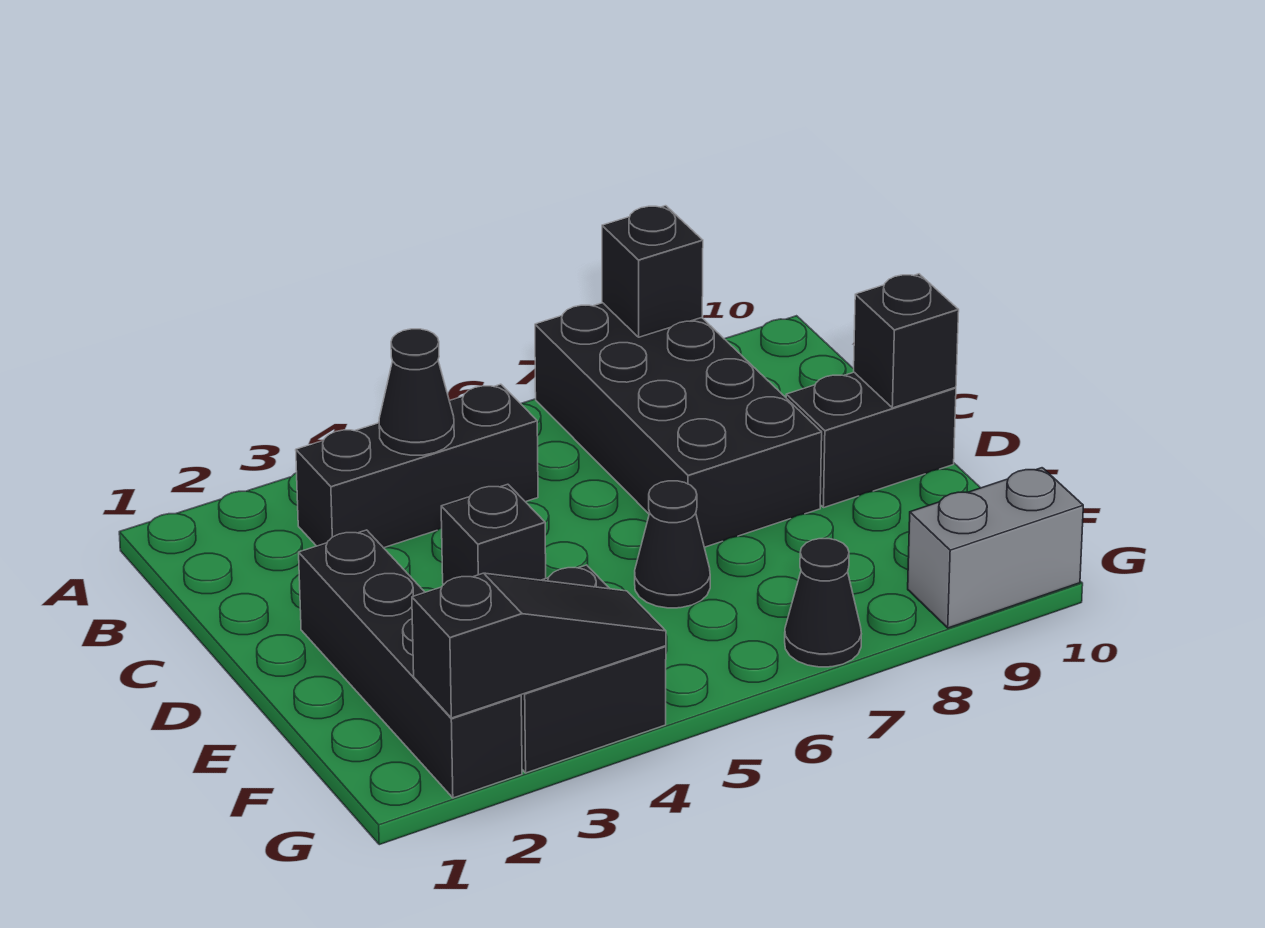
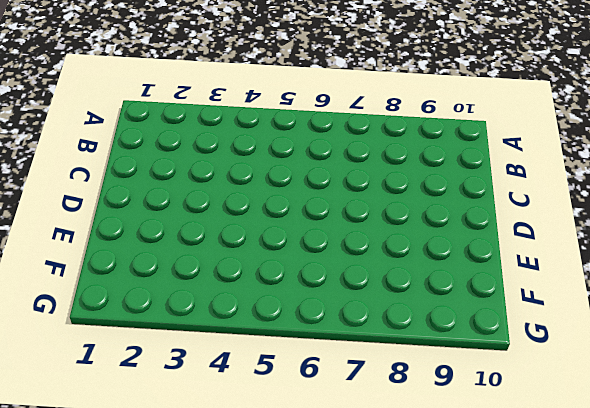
none -> black brick A7:D8 level 1
none -> black brick B3:B5 level 1
none -> black brick D2:G2 level 1

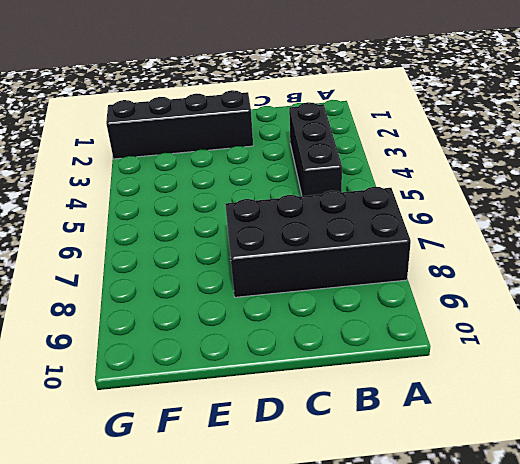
none -> black brick D4 level 1
none -> black brick D9:D10 level 1
none -> black cone E6 level 1

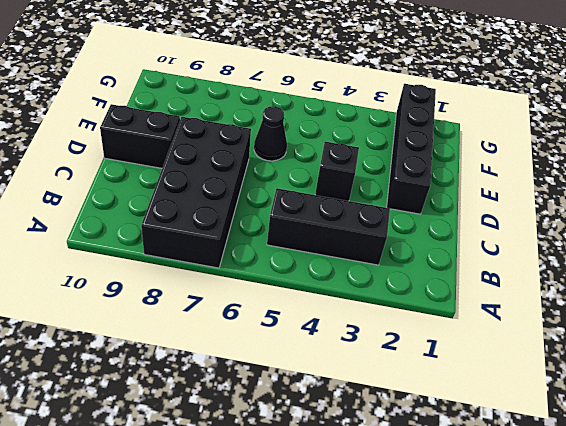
none -> black brick F3:G4 level 1
none -> black cone G7 level 1
none -> grey brick G9:G10 level 1

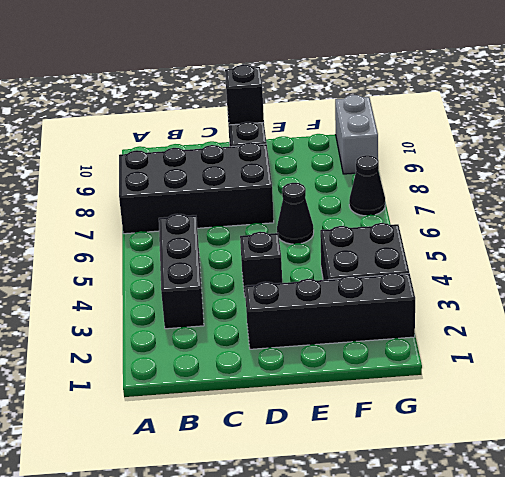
none -> black brick A8 level 2
none -> black cone B4 level 2
none -> black slope G2:G4 level 2 top 2

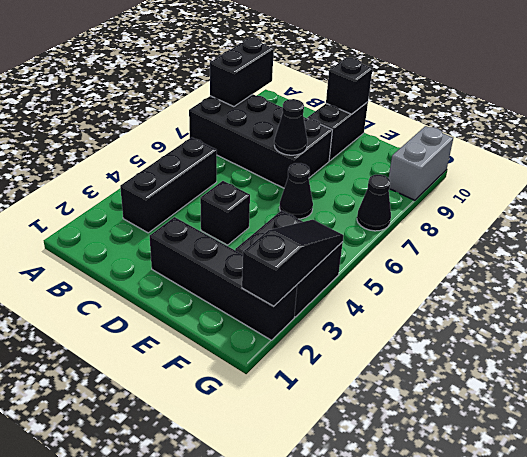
black brick A8:A9 level 2 -> black brick A8 level 2
black cone D7 level 2 -> black cone B4 level 2

